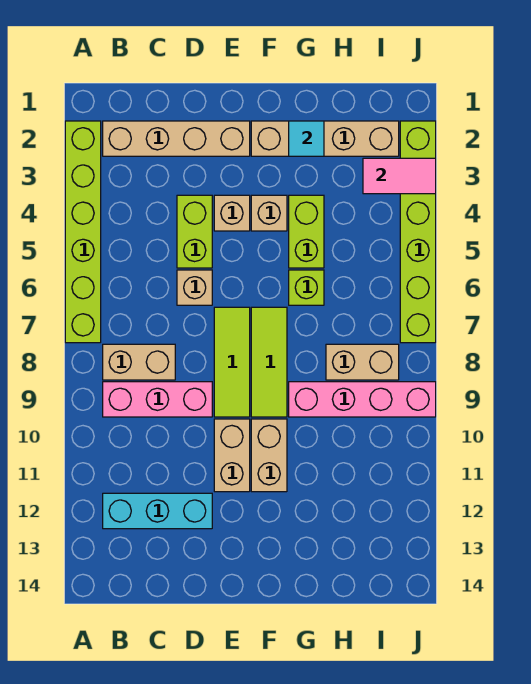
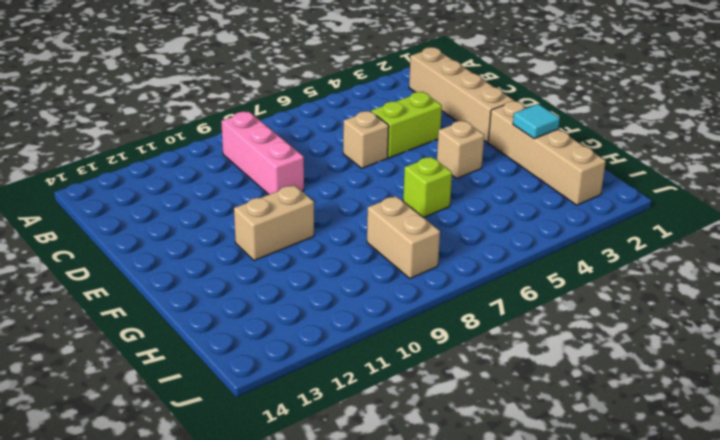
none -> lime brick A2:A7 level 1
none -> tan brick B8:C8 level 1
none -> cyan brick B12:D12 level 1

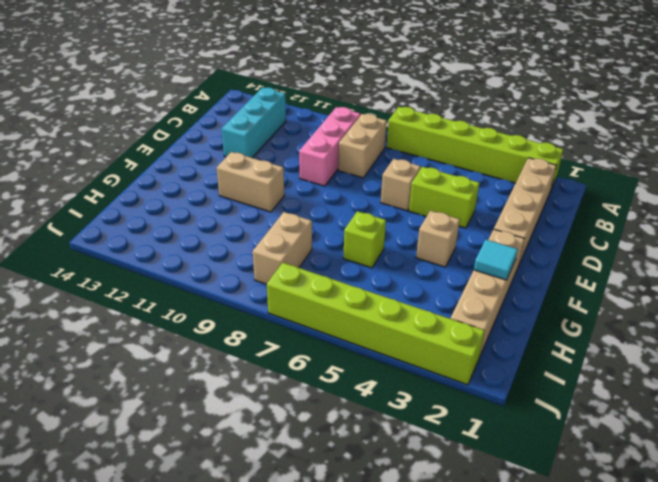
none -> tan brick E4 level 1
none -> lime tile E7:E9 level 1
none -> tan brick E10:E11 level 1

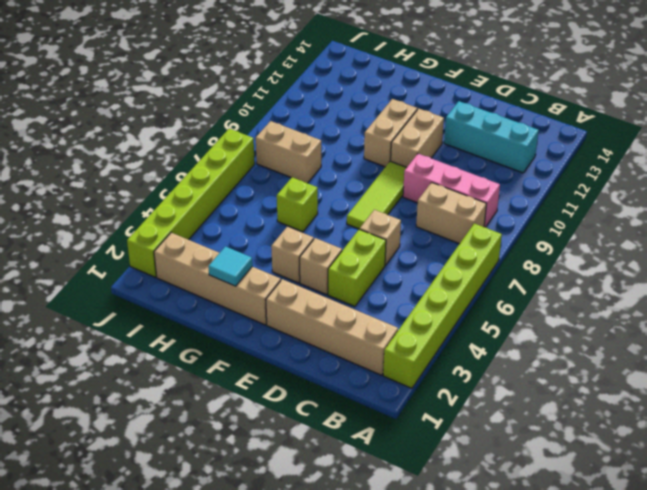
none -> lime tile F7:F9 level 1
none -> lime brick G4:G5 level 1
none -> pink brick G9:J9 level 1

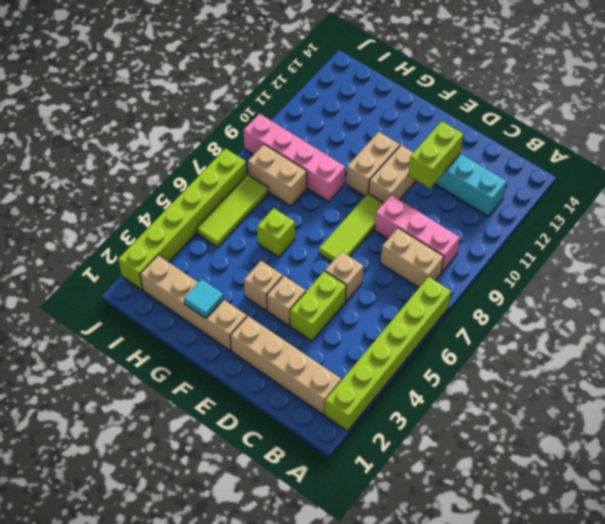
lime brick D11:D12 level 2 -> lime brick G4:G5 level 1
lime tile I5:I7 level 1 -> lime tile F7:F9 level 1
none -> pink tile I3:J3 level 2

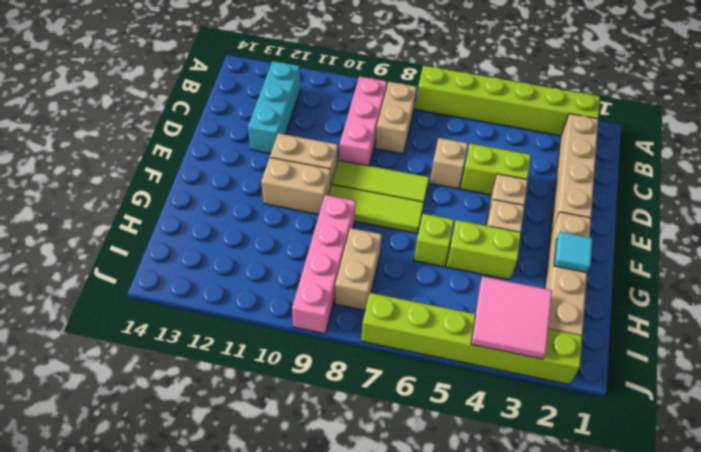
pink tile I3:J4 level 2 -> pink tile I3:J3 level 2

